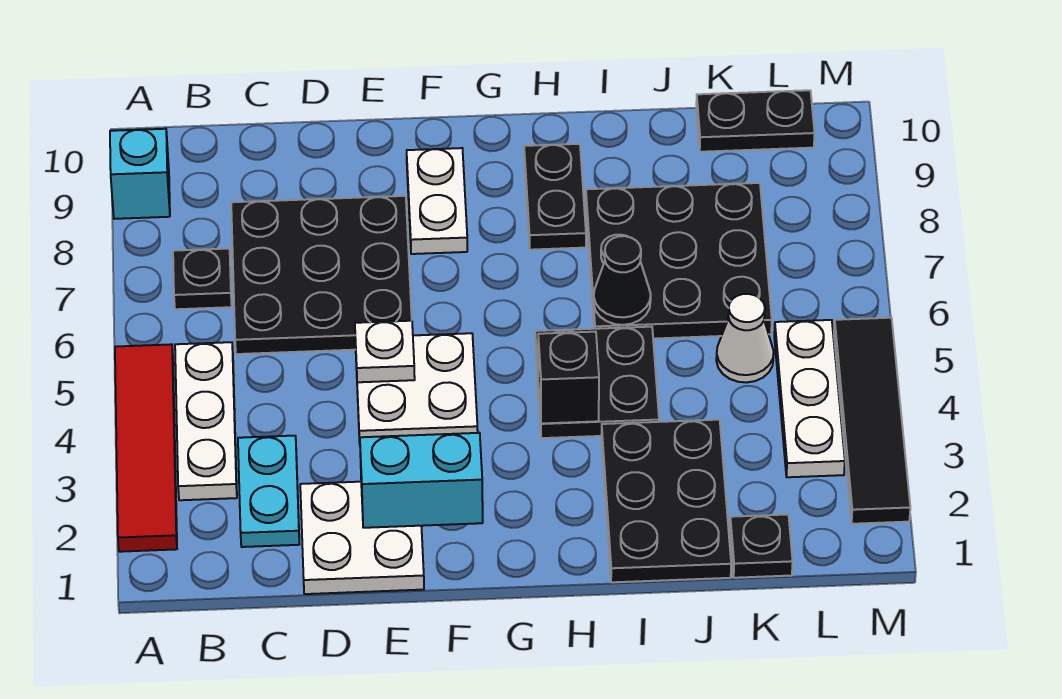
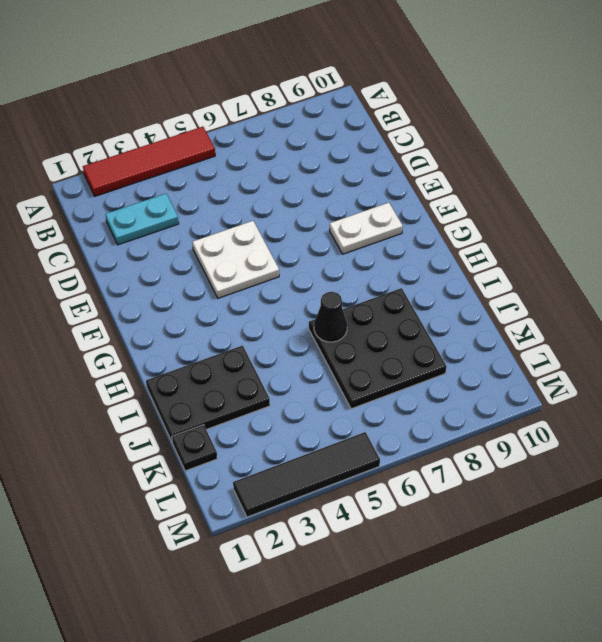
none -> cyan brick A9 level 1
none -> white plate B3:B5 level 1
none -> black plate B7 level 1

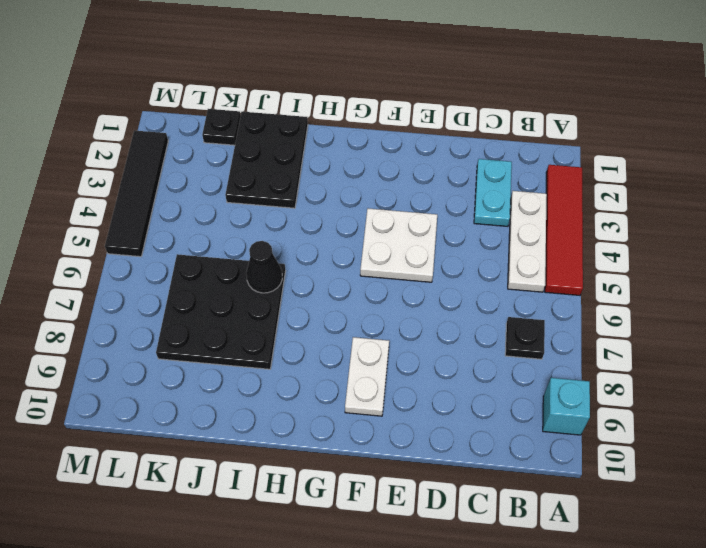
none -> black plate C6:E8 level 1
none -> white plate D1:E2 level 1
none -> black plate H4:I5 level 1

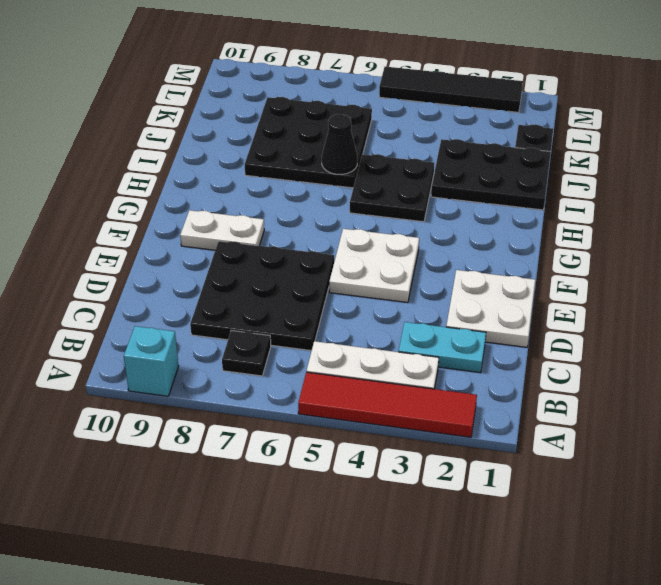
none -> black plate H8:H9 level 1
none -> white cone K5 level 1
none -> black plate K10:L10 level 1

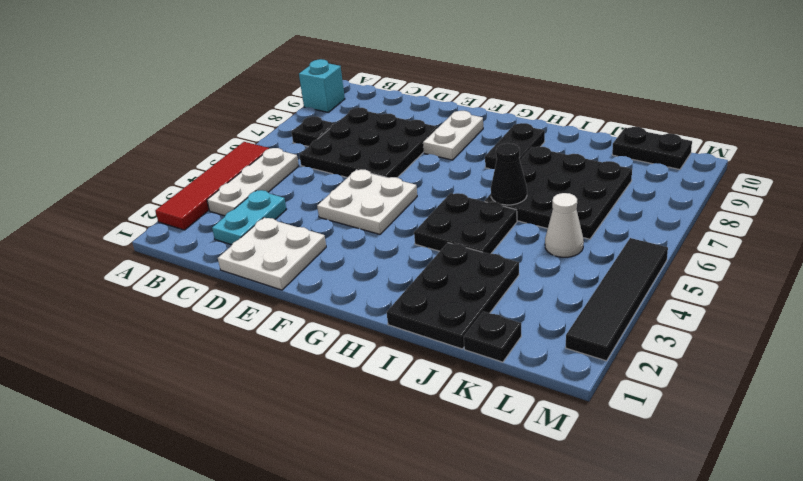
none -> white plate L3:L5 level 1
none -> cyan brick E2:F2 level 2
none -> white plate E5 level 2

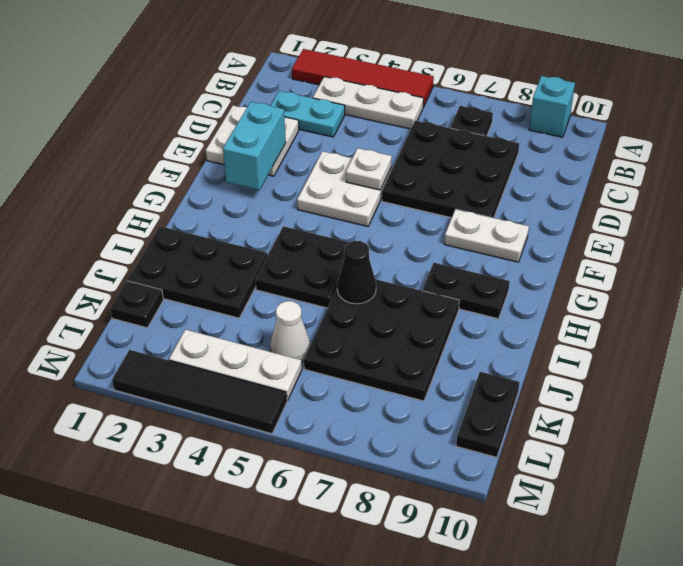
none -> black brick H4 level 2

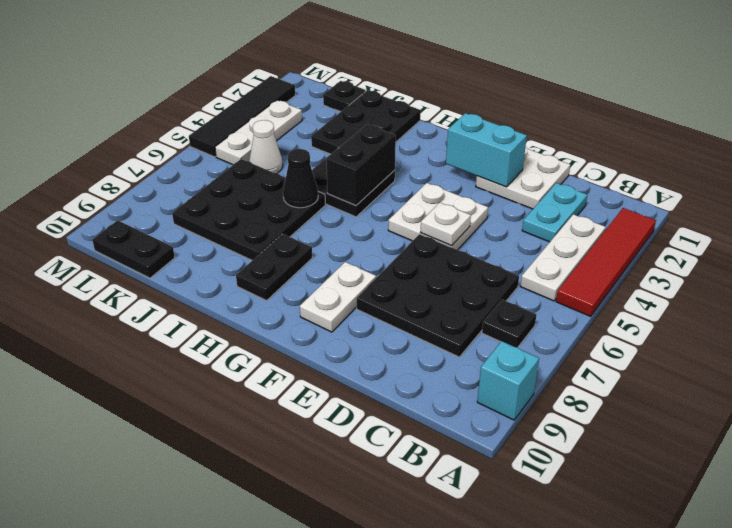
black brick H4:H5 level 2 -> black brick H4 level 2

